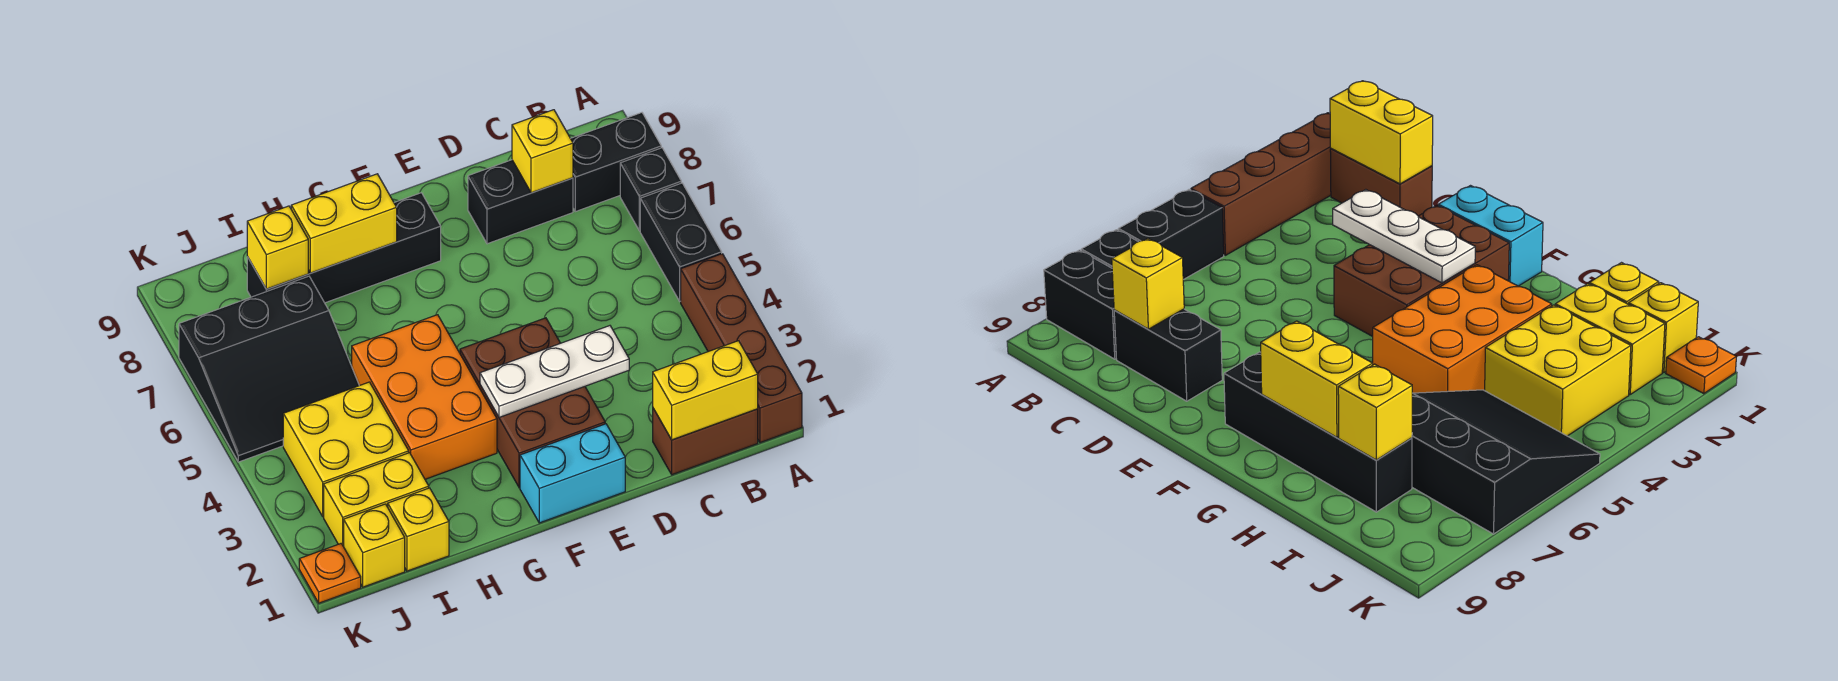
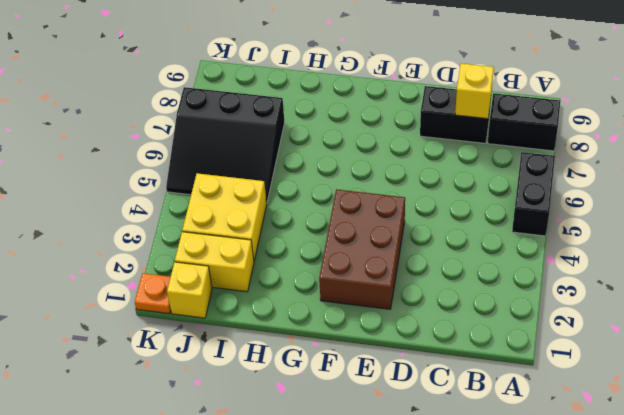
none -> brown brick A1:A4 level 1
none -> black brick A7 level 1
none -> brown brick B1:C1 level 1

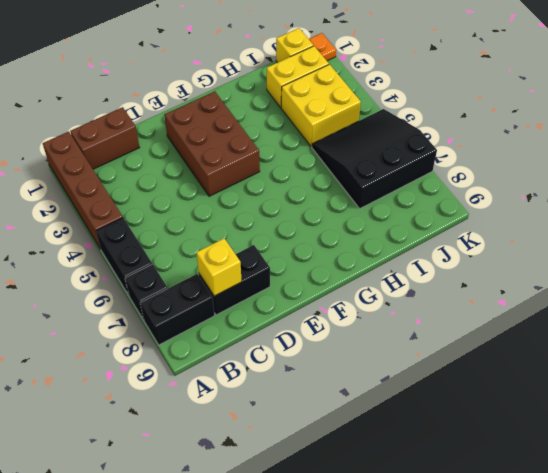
none -> cyan brick E1:F1 level 1
none -> black brick F8:I8 level 1
none -> orange brick G3:H5 level 1

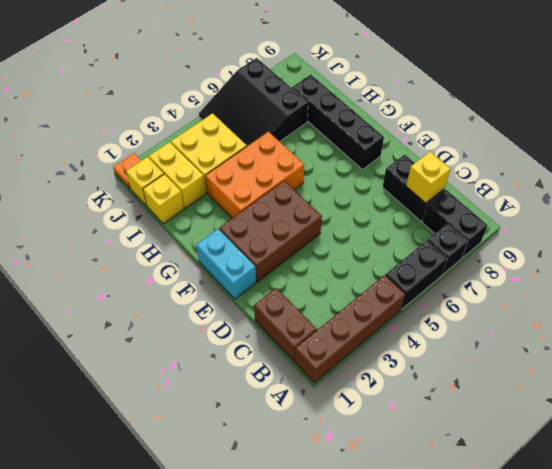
none -> yellow brick B1:C1 level 2
none -> white plate D3:F3 level 2
none -> yellow brick G8:H8 level 2

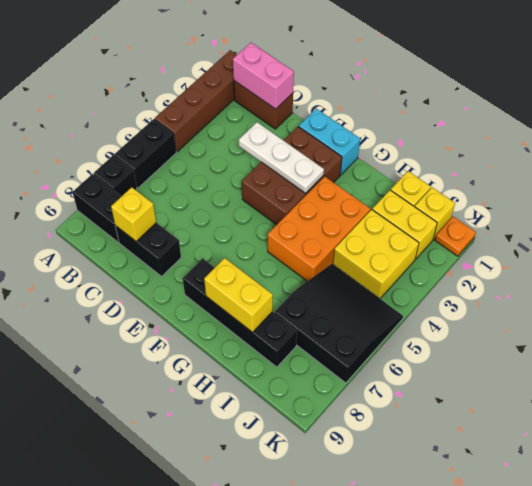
pink brick B1:C1 level 2 -> yellow brick B1:C1 level 2
none -> yellow brick I8 level 2

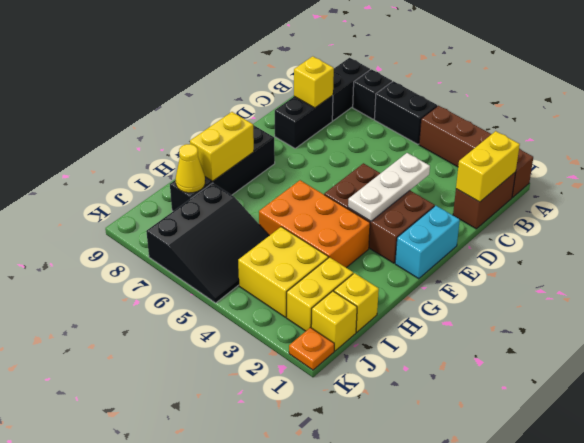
yellow cone I8 level 2 -> yellow brick I8 level 2

